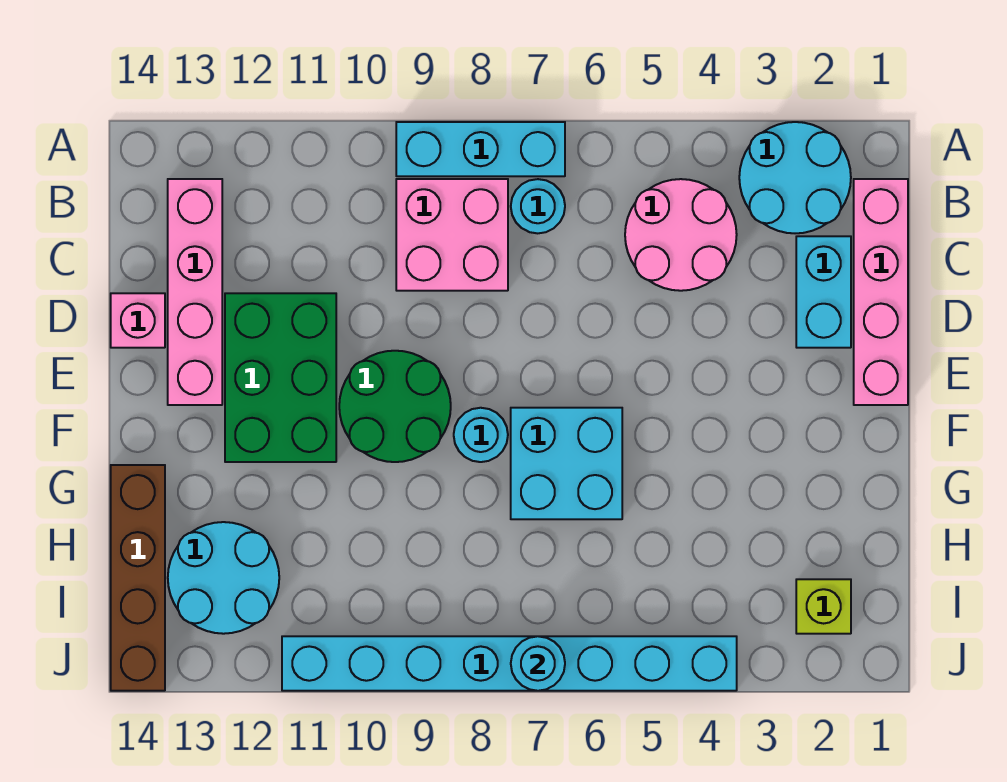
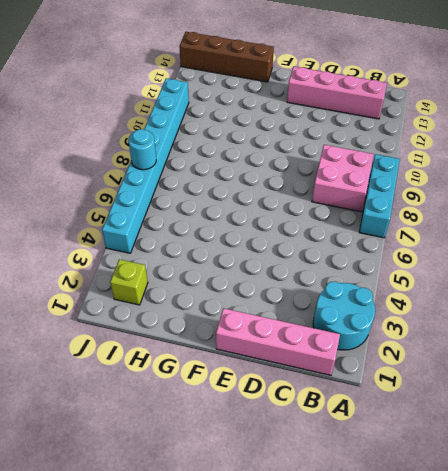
none -> pink round brick B4:C5 level 1
none -> cyan round brick B7 level 1
none -> cyan brick C2:D2 level 1

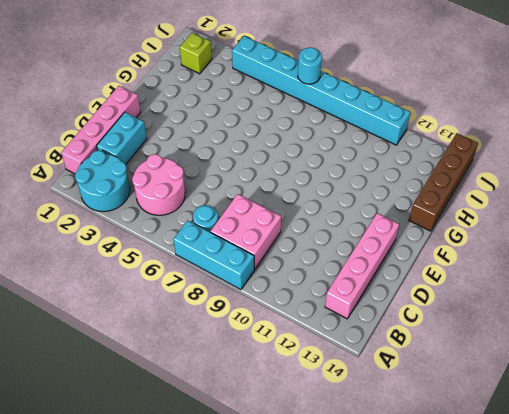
none -> green brick D11:F12 level 1
none -> pink brick D14 level 1
none -> green round brick E9:F10 level 1

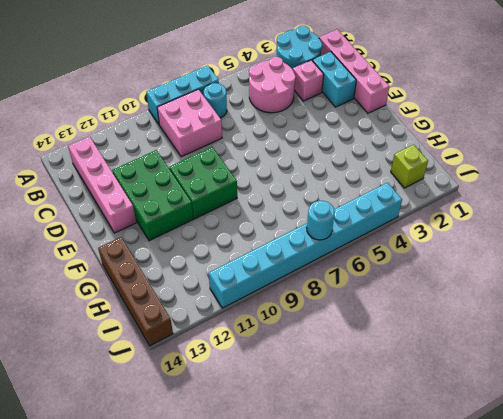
pink brick C3 level 1 -> pink brick D14 level 1
green brick E9:F10 level 1 -> green round brick E9:F10 level 1
none -> cyan brick F6:G7 level 1
none -> cyan round brick F8 level 1
none -> cyan round brick H12:I13 level 1

